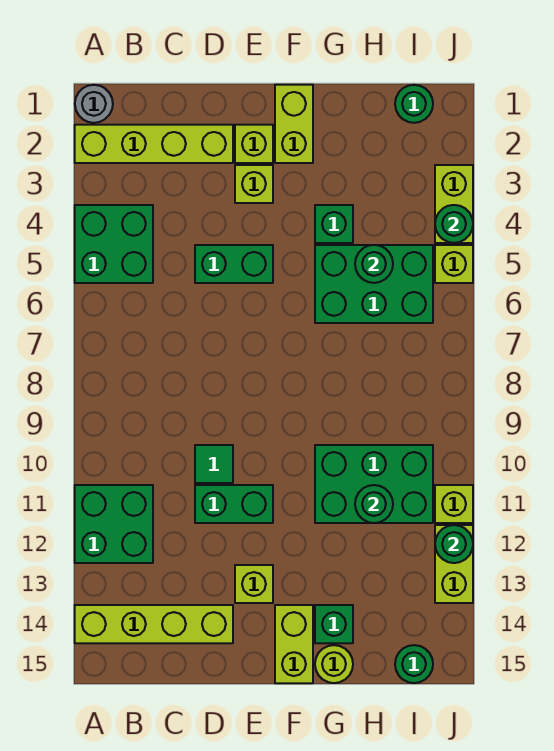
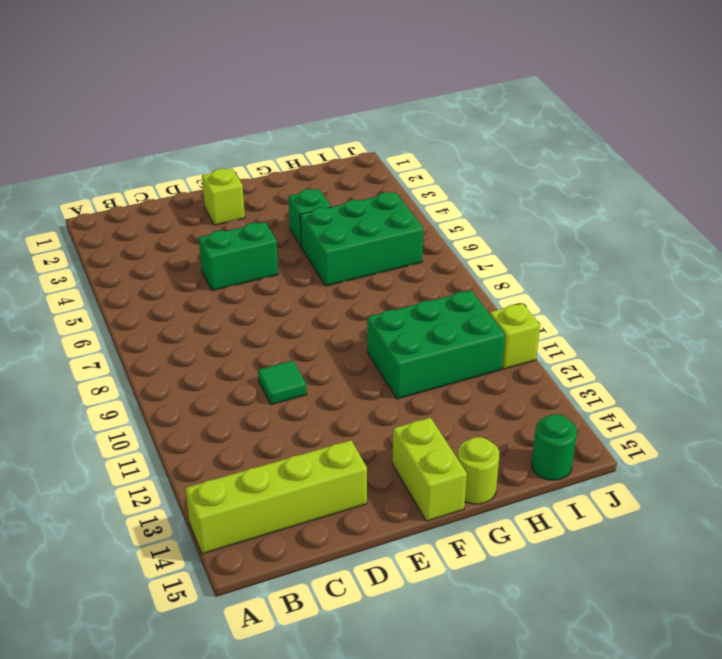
none -> grey round brick A1 level 1
none -> lime brick A2:D2 level 1
none -> green brick A4:B5 level 1

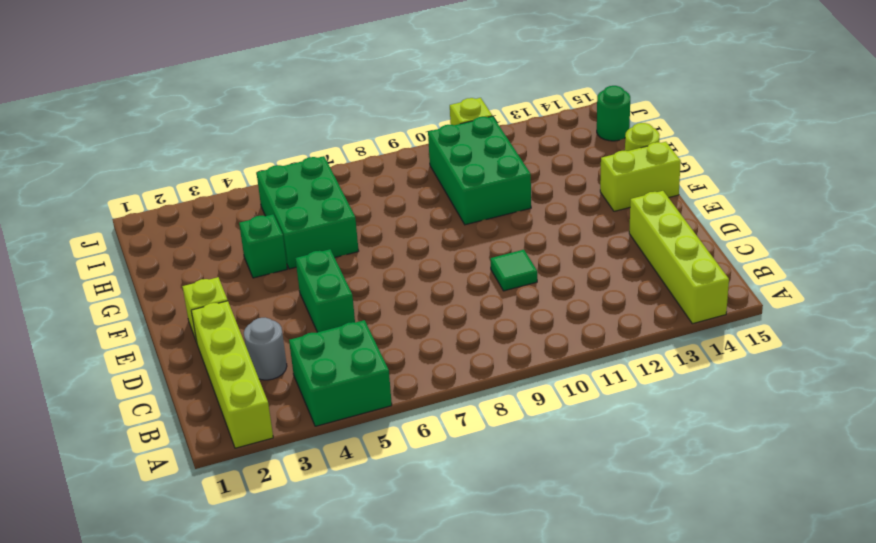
grey round brick C3 level 1 -> grey round brick A1 level 1
none -> green brick A11:B12 level 1
none -> green brick D11:E11 level 1
none -> lime brick E3 level 1

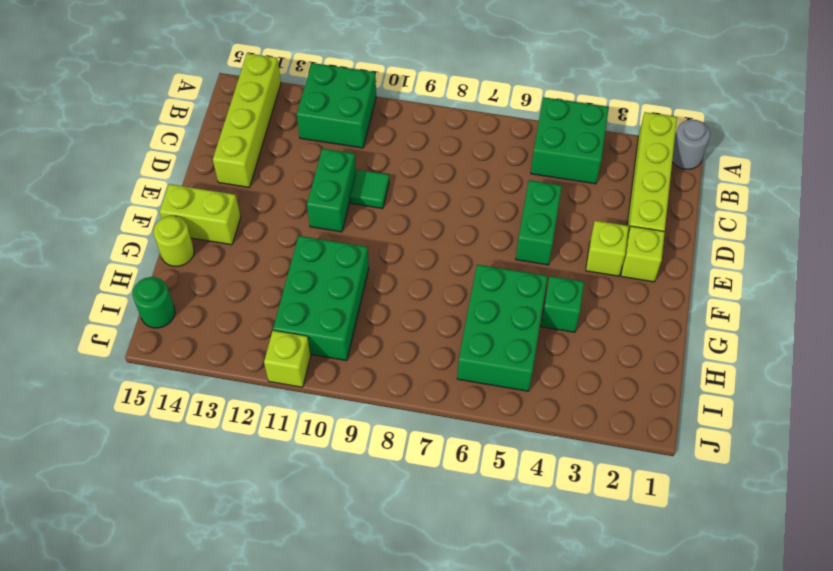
none -> lime brick E13 level 1
none -> lime brick F1:F2 level 1
none -> green brick G14 level 1

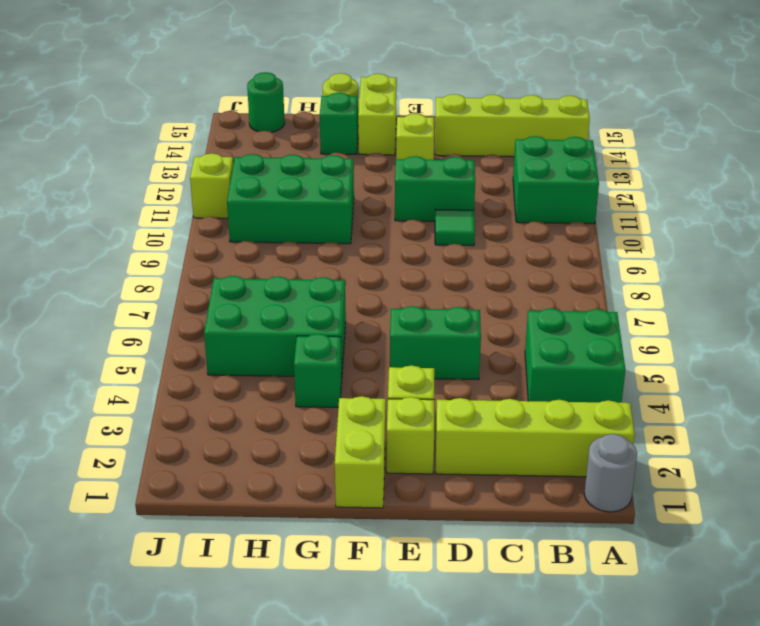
none -> green round brick I1 level 1
none -> lime brick J3:J4 level 1
none -> lime brick J5 level 1

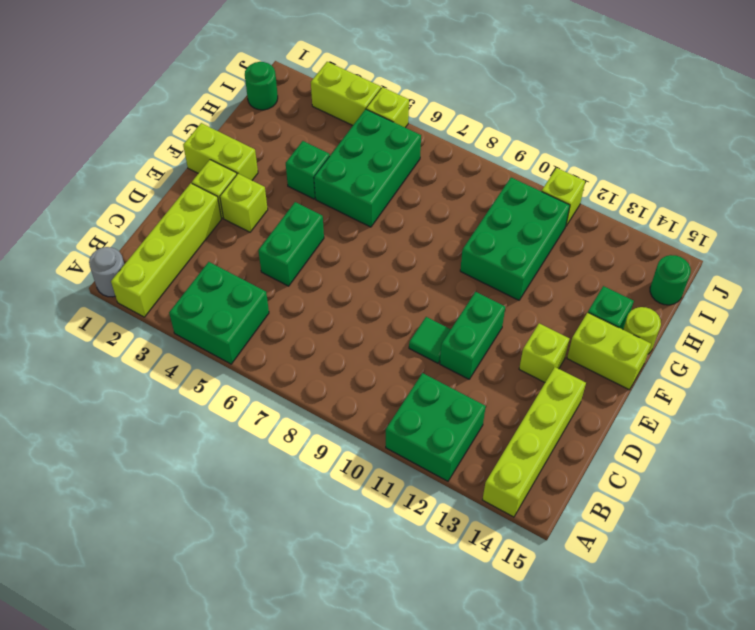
none -> lime brick J12:J13 level 1
none -> green round brick H5 level 2
none -> green round brick H11 level 2

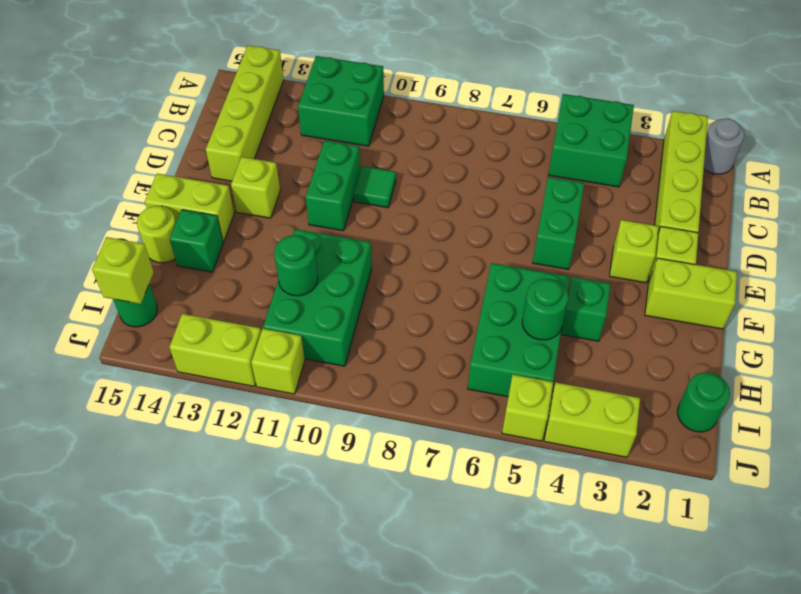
lime brick I15 level 2 -> none
none -> green round brick J4 level 2
none -> green round brick J12 level 2

